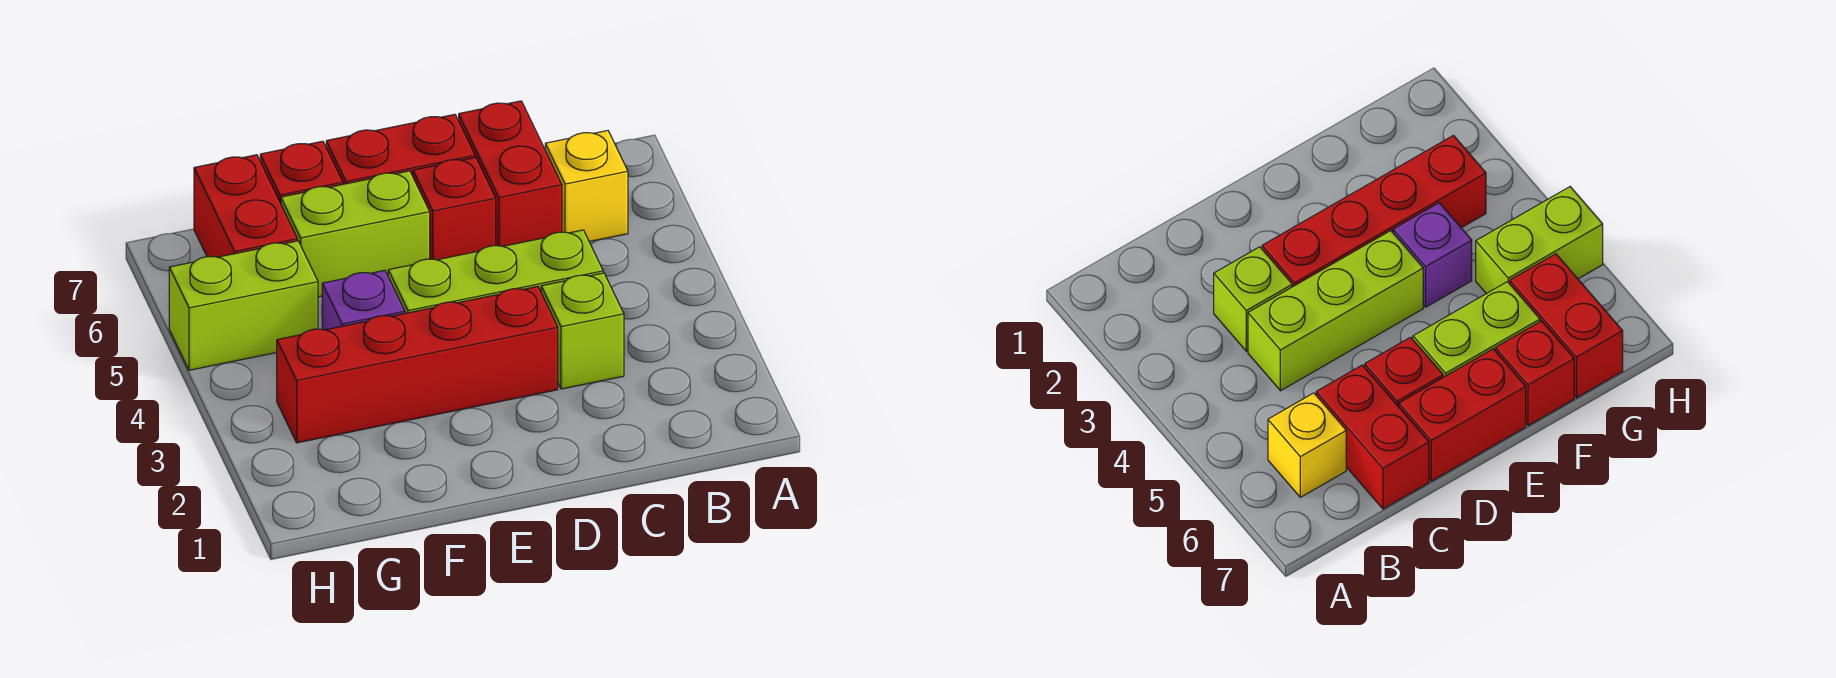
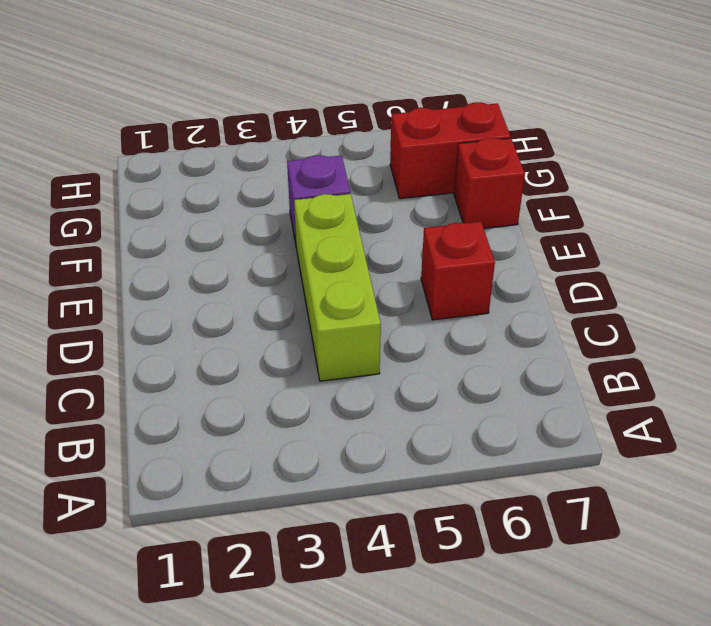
none -> yellow brick B6 level 1
none -> lime brick C3 level 1
none -> red brick C6:C7 level 1

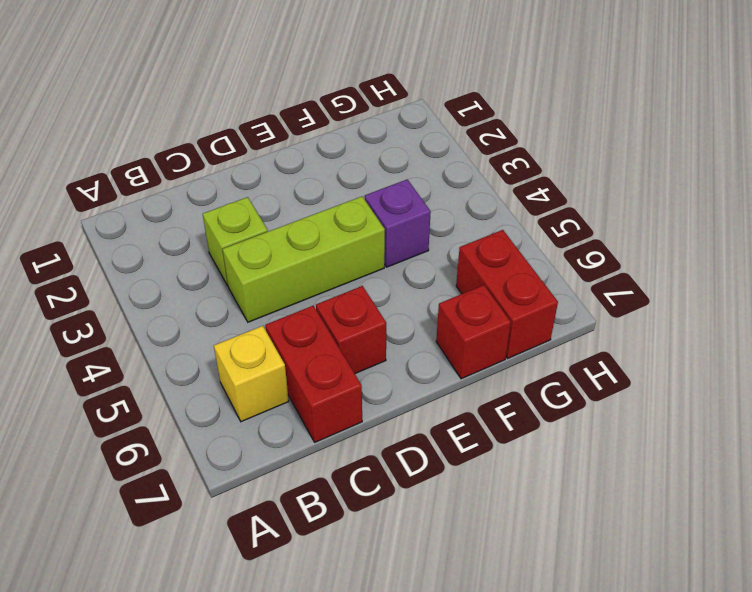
none -> red brick D3:G3 level 1
none -> red brick D7:E7 level 1
none -> lime brick E6:F6 level 1

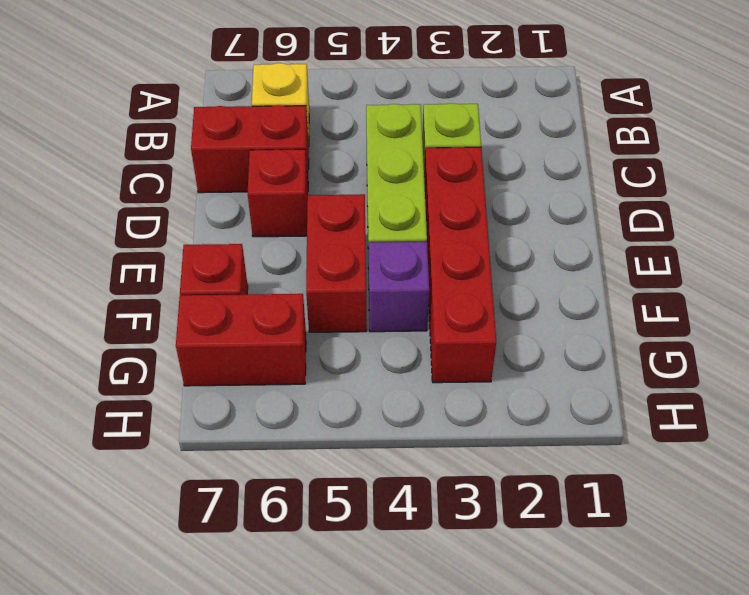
red brick E5:F5 level 1 -> red brick D7:E7 level 1
none -> lime brick E6:F6 level 1
none -> lime brick G5:H5 level 1

